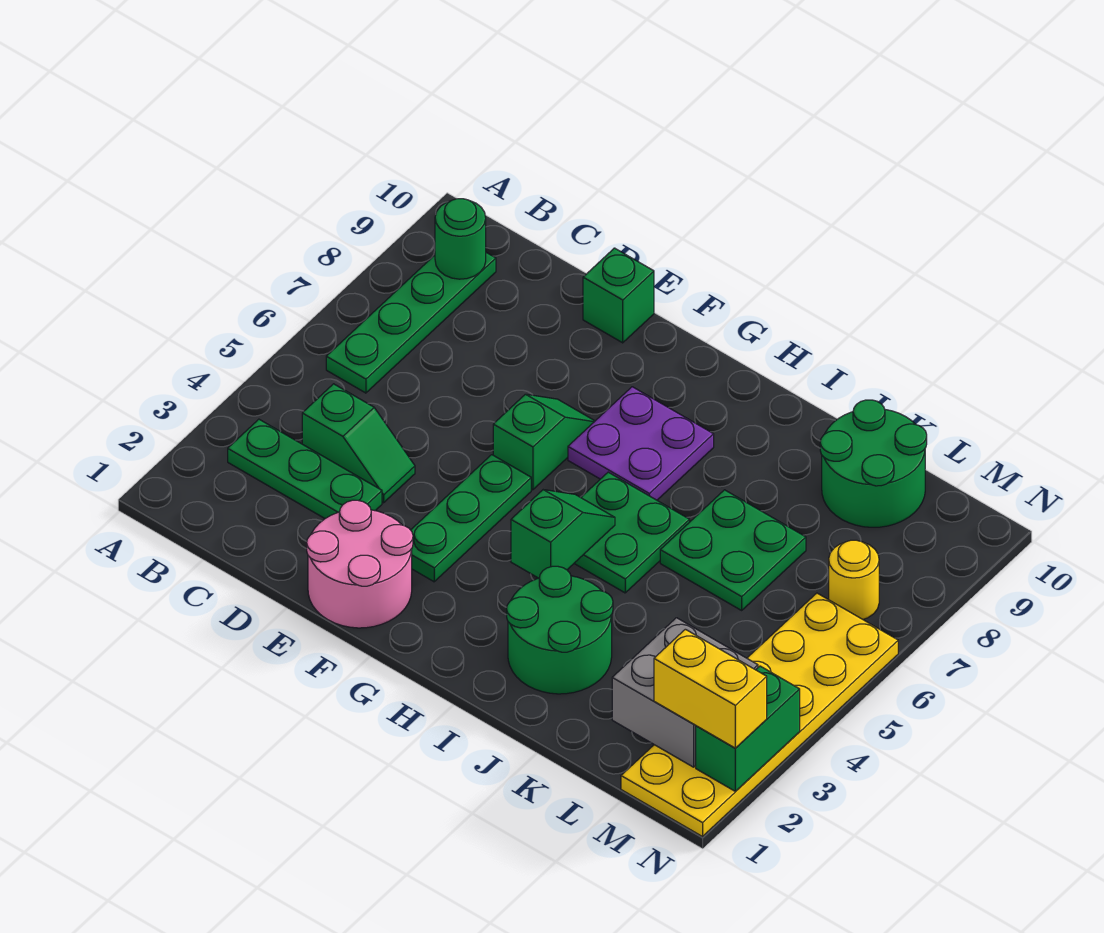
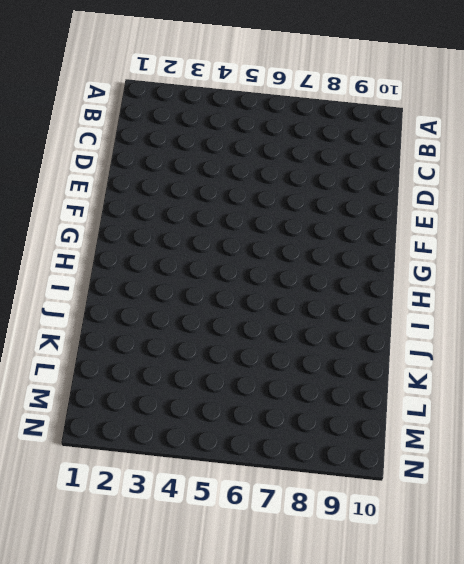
none -> green plate B3:D3 level 1
none -> green plate B6:B9 level 1
none -> green slope C4:D4 level 1 top C

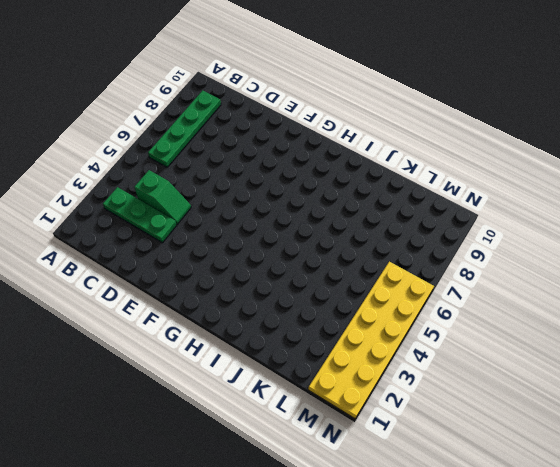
none -> pink round brick E1:F2 level 1
none -> green brick E10 level 1
none -> green plate F3:F5 level 1

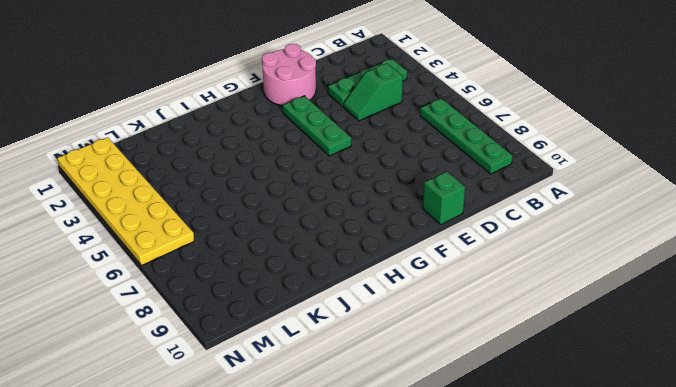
none -> green slope F6:F7 level 1 top 6
none -> purple plate G7:H8 level 1
none -> green plate H5:I6 level 1

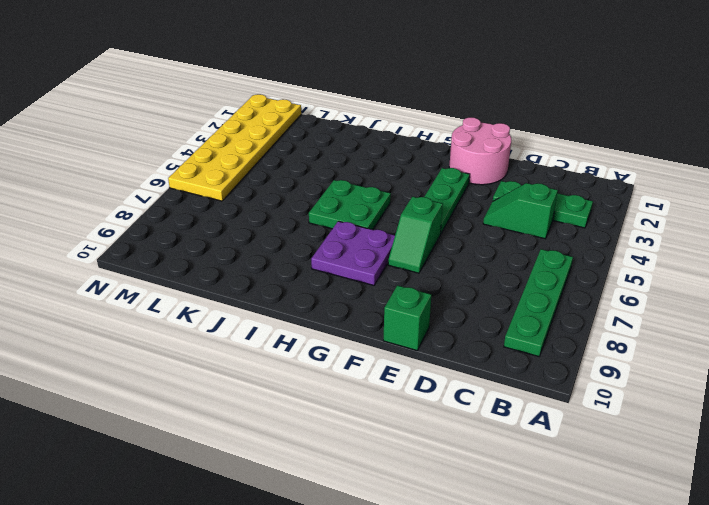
none -> green round brick I2:J3 level 1
none -> green plate J6:K7 level 1
none -> green round brick K9:L10 level 1

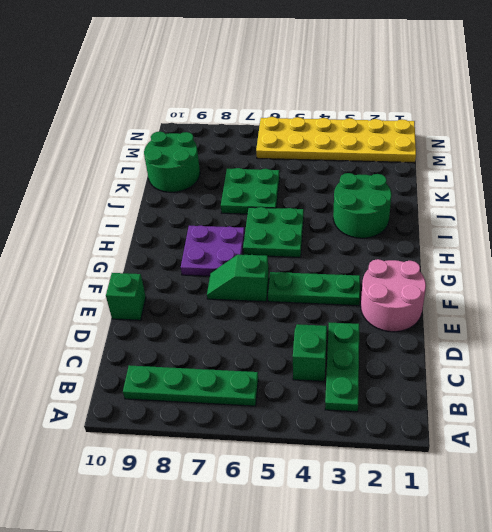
none -> yellow round brick M7 level 1
none -> green round brick B9 level 2
none -> green slope H4:H5 level 2 top 4

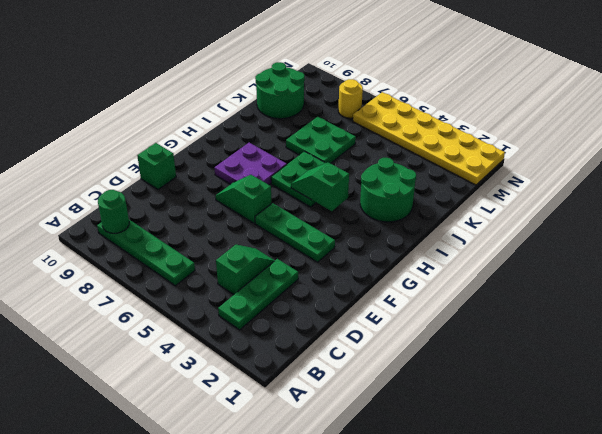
none -> pink round brick E1:F2 level 1
none -> grey brick L2:M3 level 2
none -> green brick N2:N3 level 2

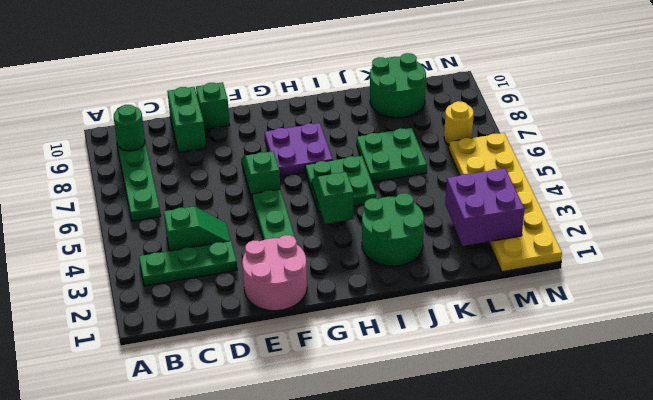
green brick D9:D10 level 1 -> green brick N2:N3 level 2
purple brick L2:M3 level 2 -> grey brick L2:M3 level 2
none -> yellow brick M2:N2 level 3

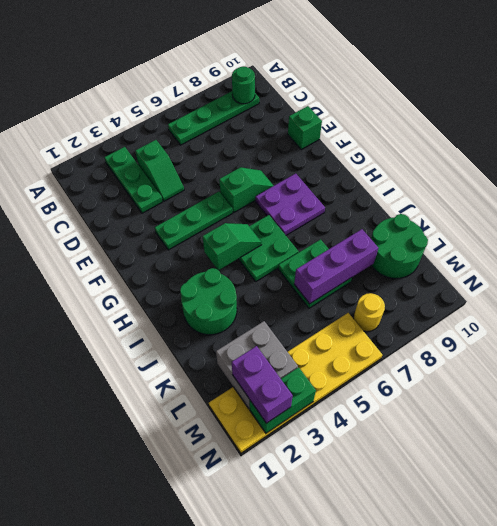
purple brick K6:K8 level 2 -> none
purple brick M2:N2 level 3 -> yellow brick M2:N2 level 3
none -> pink round brick E1:F2 level 1

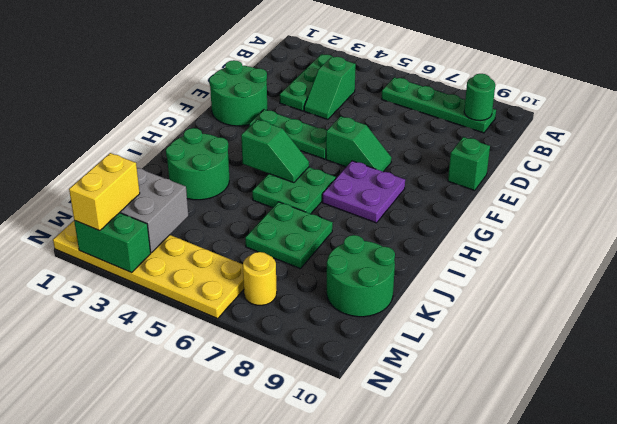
green round brick E1:F2 level 1 -> pink round brick E1:F2 level 1

